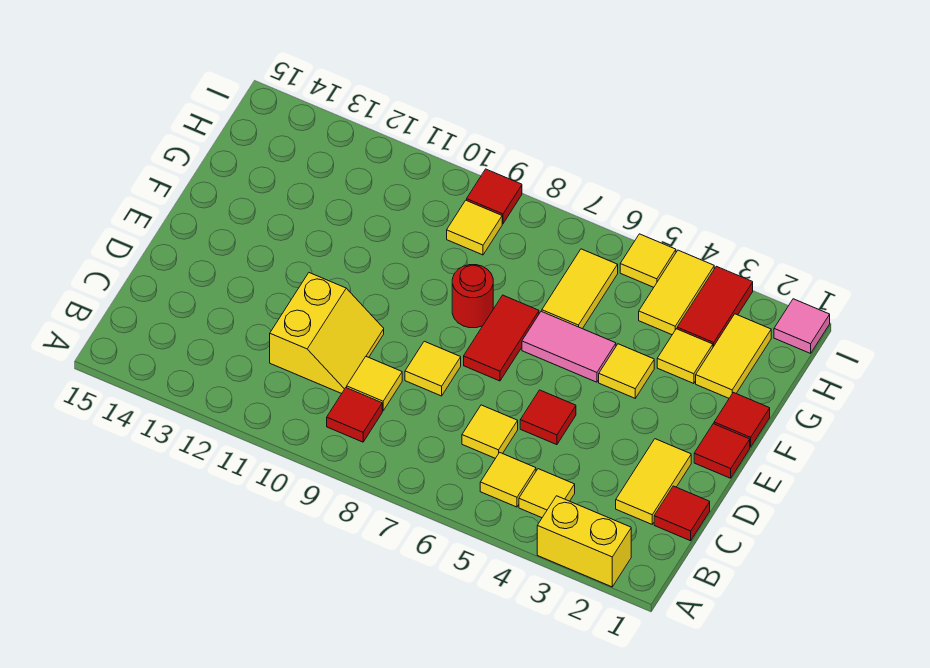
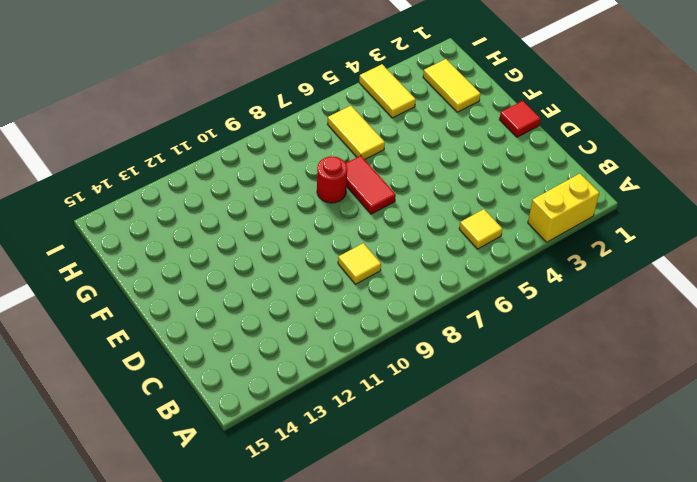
none -> yellow tile B4 level 1
none -> red tile B9 level 1
none -> red tile C1 level 1

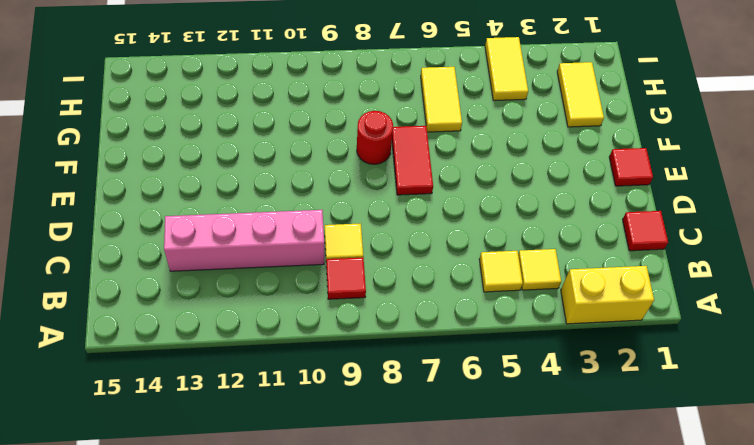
pink brick C10:C13 level 1 -> yellow slope C10:D11 level 1 top 11
none -> yellow tile C2:D2 level 1
none -> yellow tile C6 level 1
none -> red tile D5 level 1

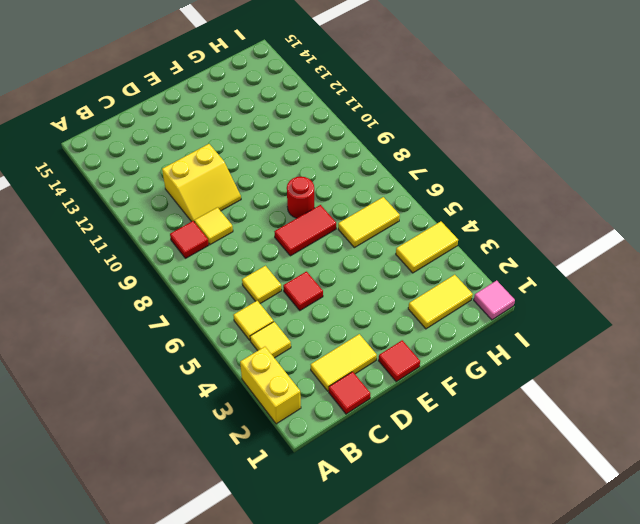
none -> yellow tile D8 level 1
none -> red tile F1 level 1
none -> yellow tile F4 level 1

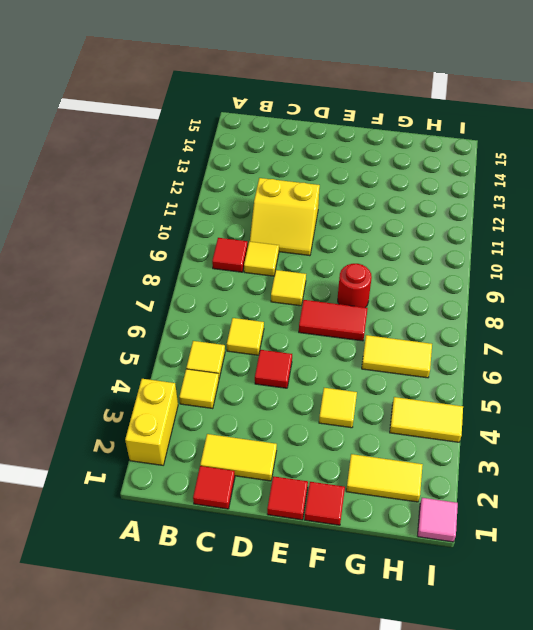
none -> pink tile F5:F6 level 1
none -> yellow tile G3 level 1
none -> red tile H3:I3 level 1

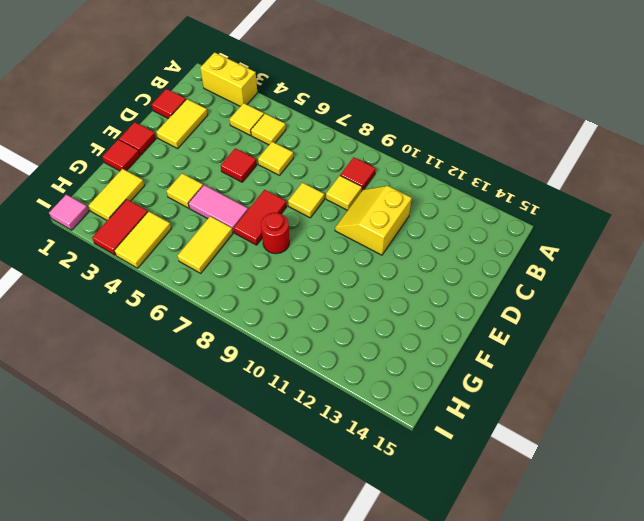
none -> yellow tile G3 level 1
none -> yellow tile H9 level 1
none -> yellow tile I5 level 1

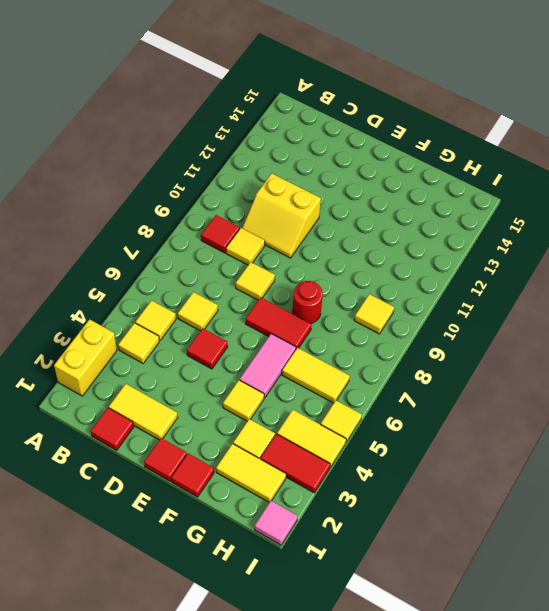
none -> red tile I9 level 1

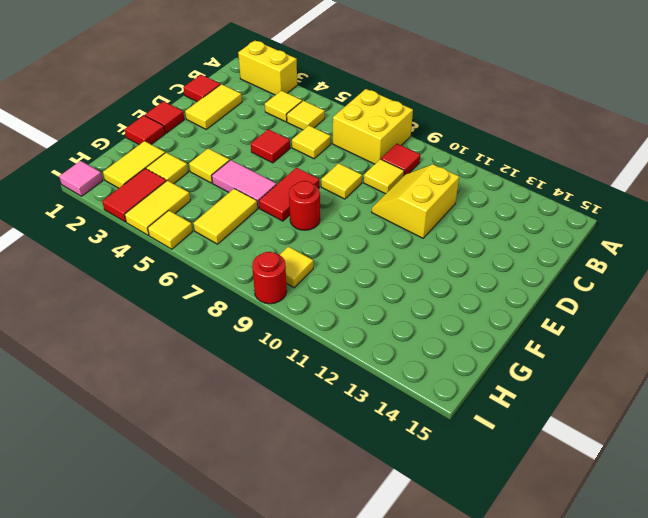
yellow brick A7:B8 level 1 -> none
red round brick I9 level 1 -> red tile I9 level 1

